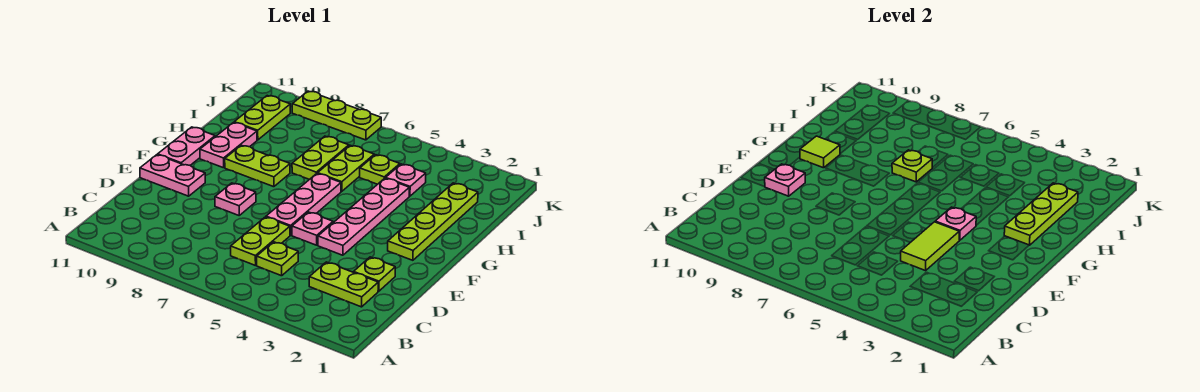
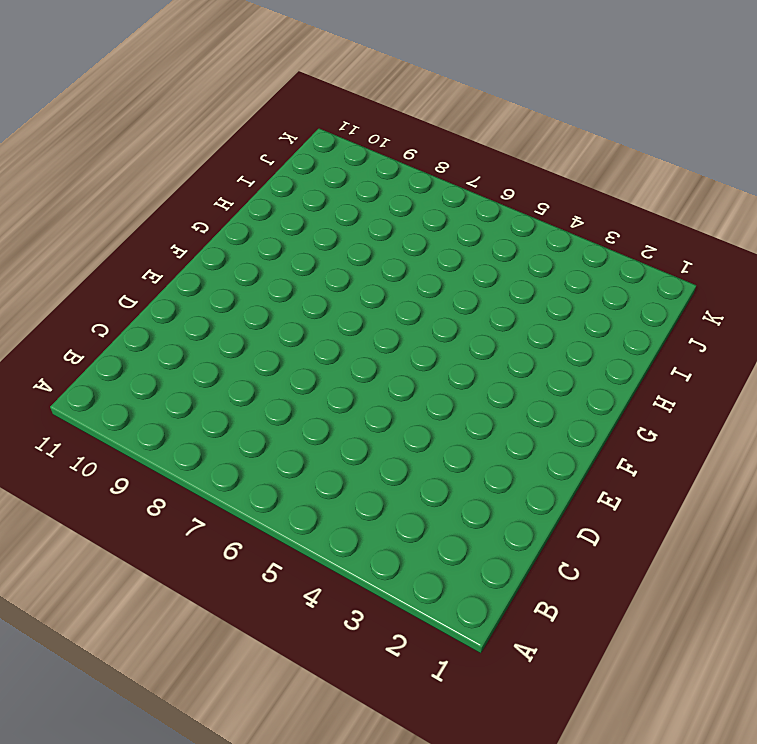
none -> lime plate C2:C3 level 1
none -> lime plate C5 level 1
none -> lime plate C6:D6 level 1

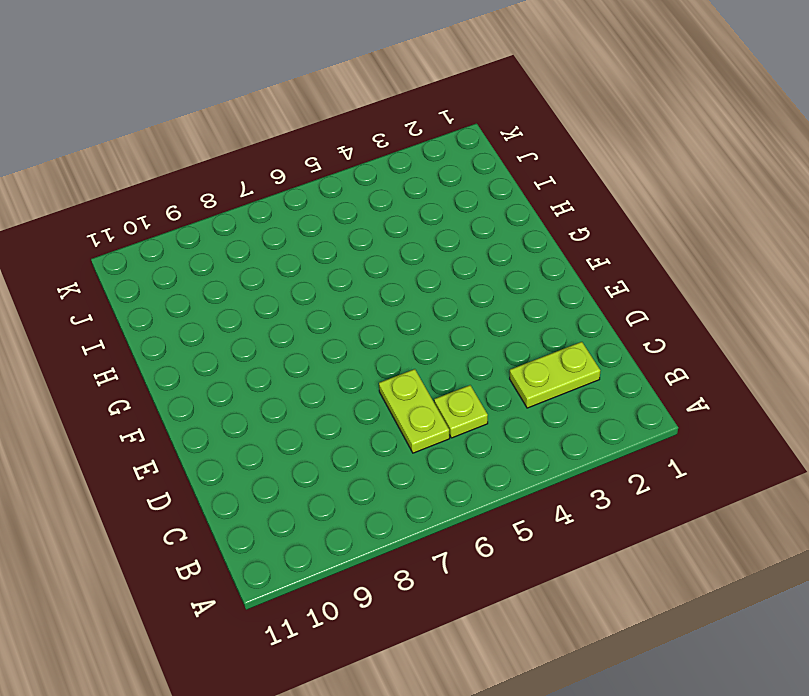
none -> lime plate D2 level 1
none -> pink plate E4:H4 level 1
none -> pink plate E5 level 1

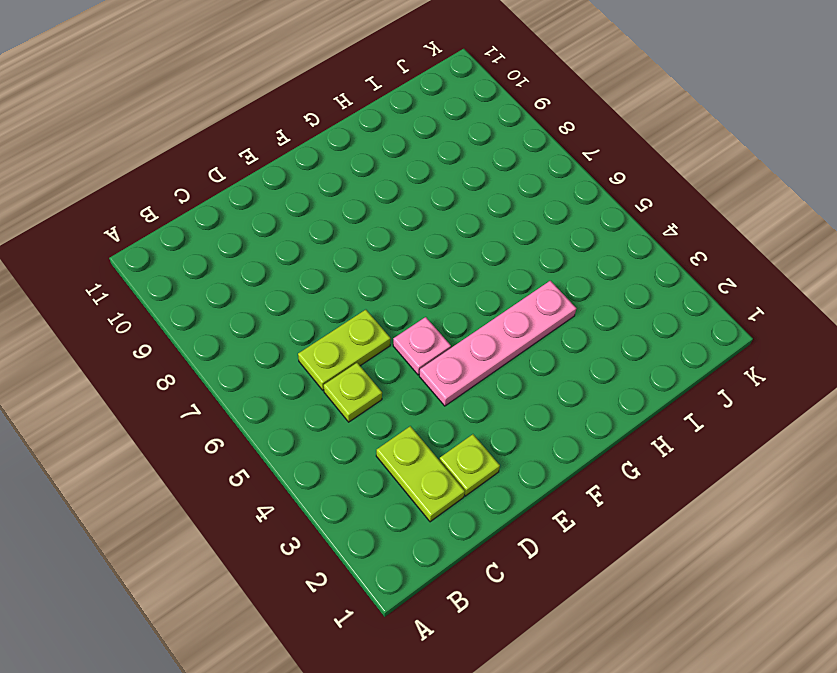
none -> pink plate E6:G6 level 1
none -> pink plate E8 level 1
none -> pink plate E10:E11 level 1

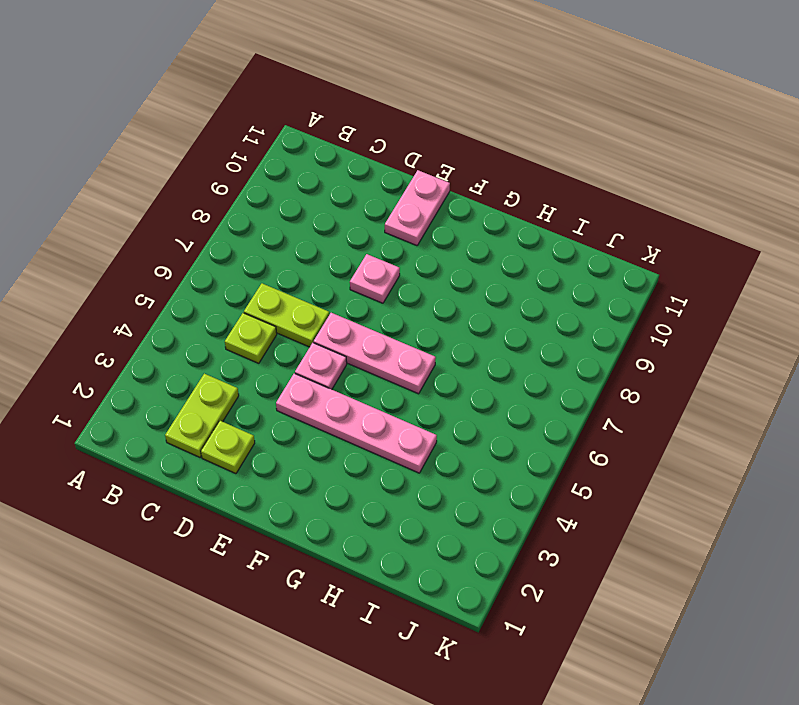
none -> lime plate F2:I2 level 1
none -> pink plate F11:G11 level 1
none -> lime plate G8:G9 level 1

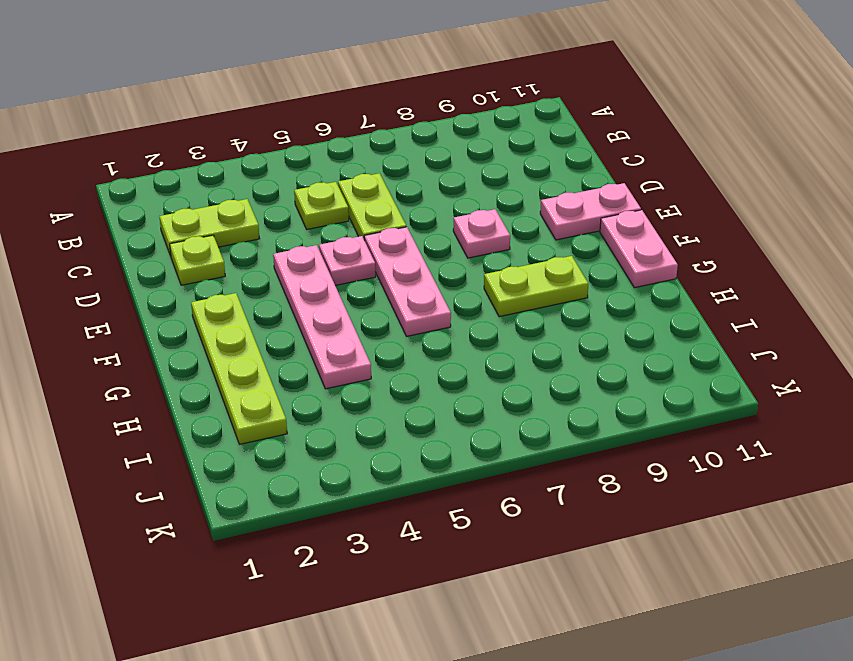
none -> pink plate G10:H10 level 1
none -> lime plate H6:I6 level 1
none -> lime plate H7:I7 level 1

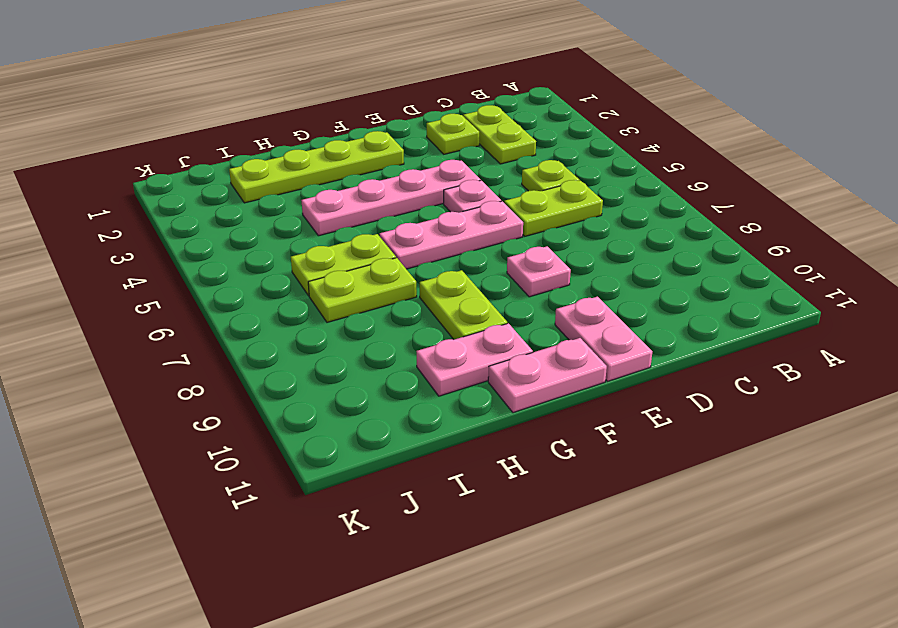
none -> pink plate I4 level 1
none -> lime plate I5 level 1
none -> lime plate I10:J10 level 1

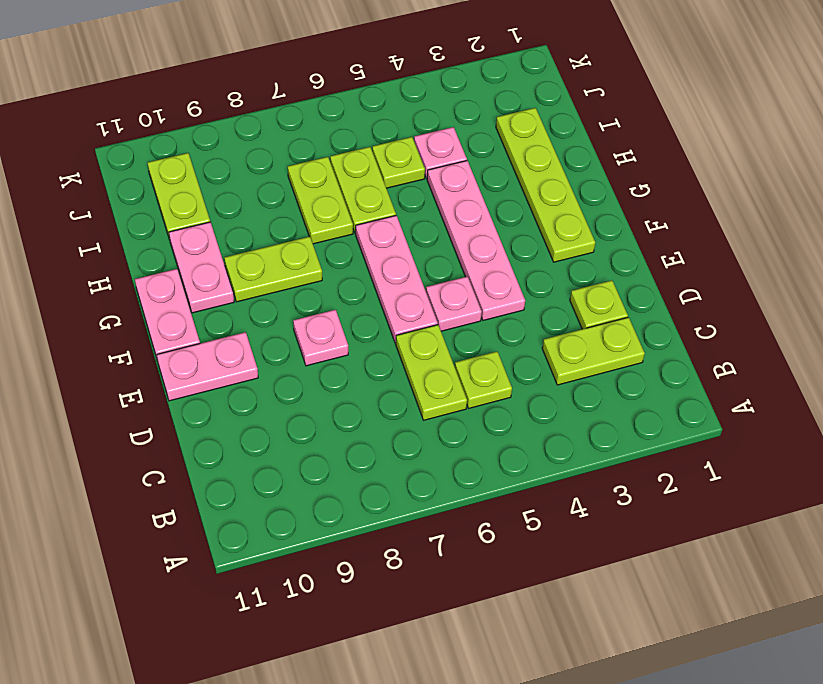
none -> lime plate K7:K9 level 1
none -> lime tile D4:E4 level 2
none -> pink plate E10 level 2

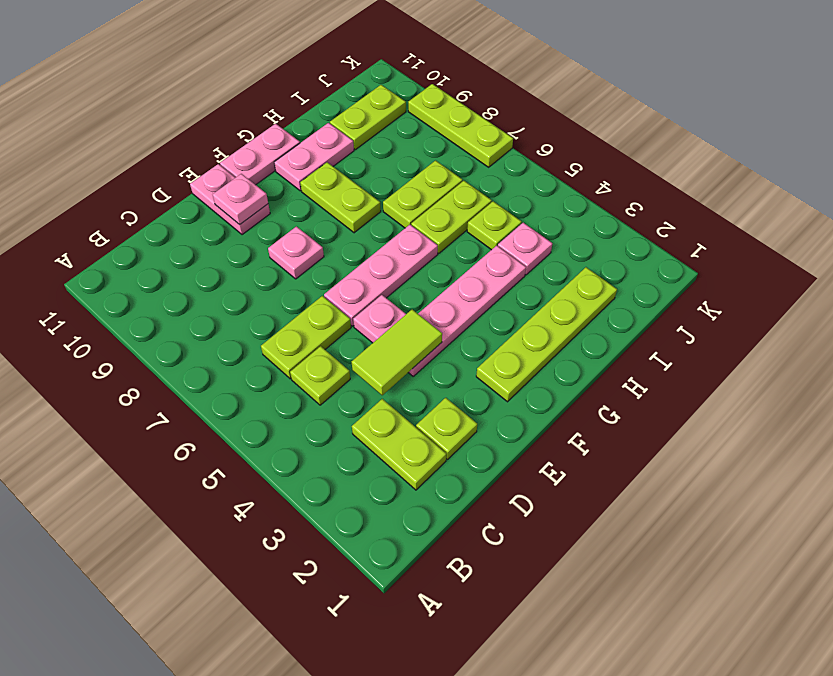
none -> pink plate F4 level 2
none -> lime plate G2:I2 level 2
none -> lime tile G10 level 2

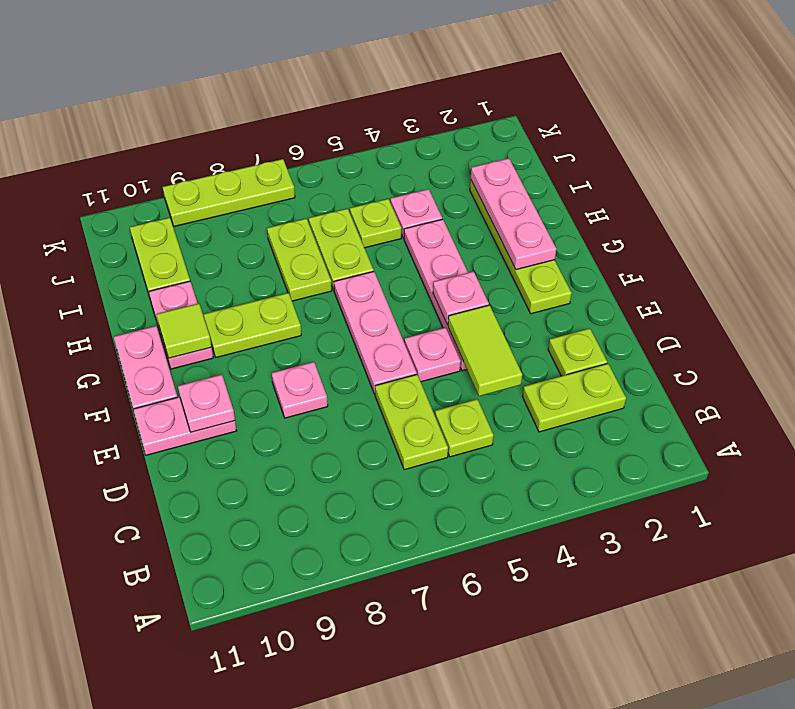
pink plate G2:I2 level 2 -> lime plate G2:I2 level 2
none -> lime plate H7 level 2

